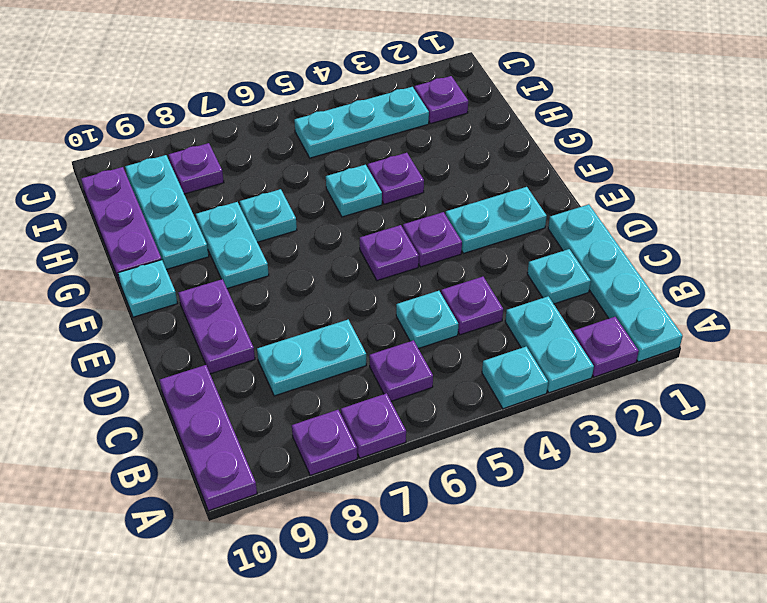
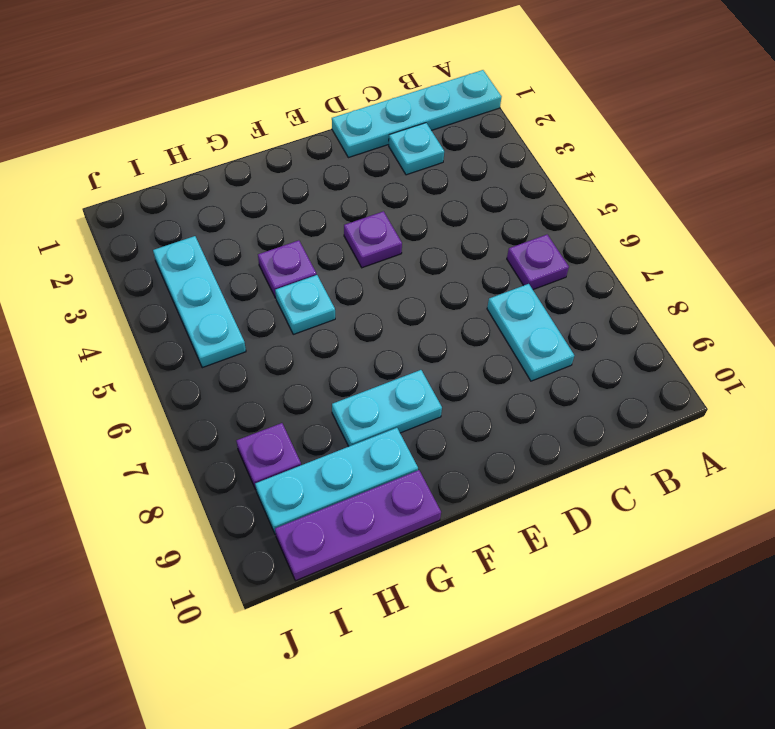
none -> purple plate A2 level 1
none -> cyan plate A3:B3 level 1
none -> cyan plate A4 level 1

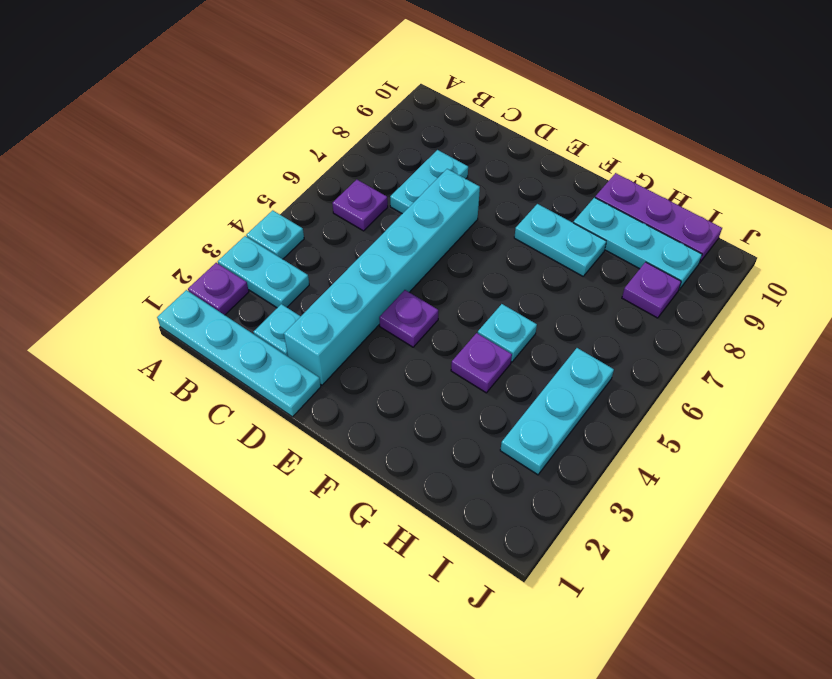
cyan brick D2:D7 level 1 -> none
none -> purple plate A7 level 1
none -> purple plate A8 level 1
none -> purple plate A10:C10 level 1

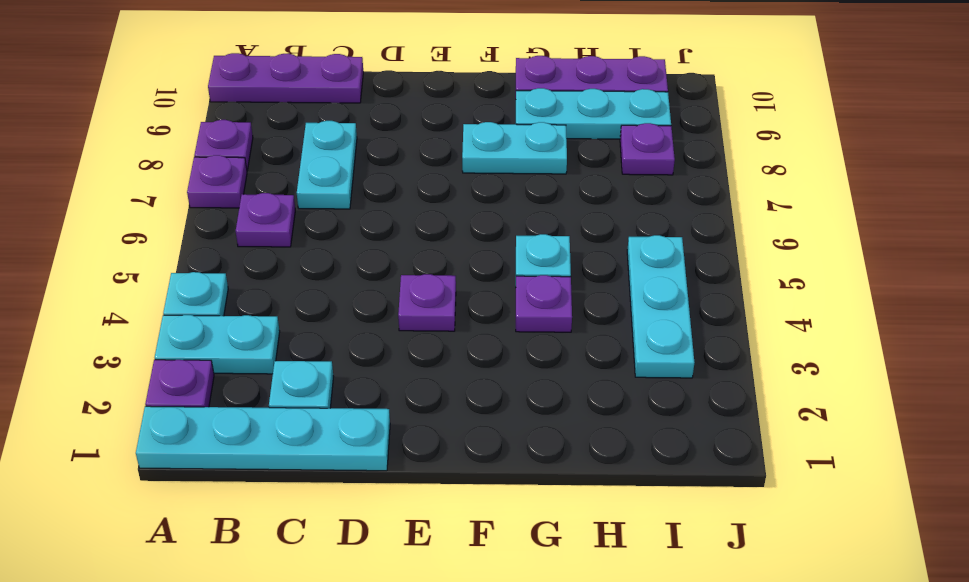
none -> purple plate C4 level 1
none -> cyan plate C5 level 1
none -> purple plate D9:E9 level 1

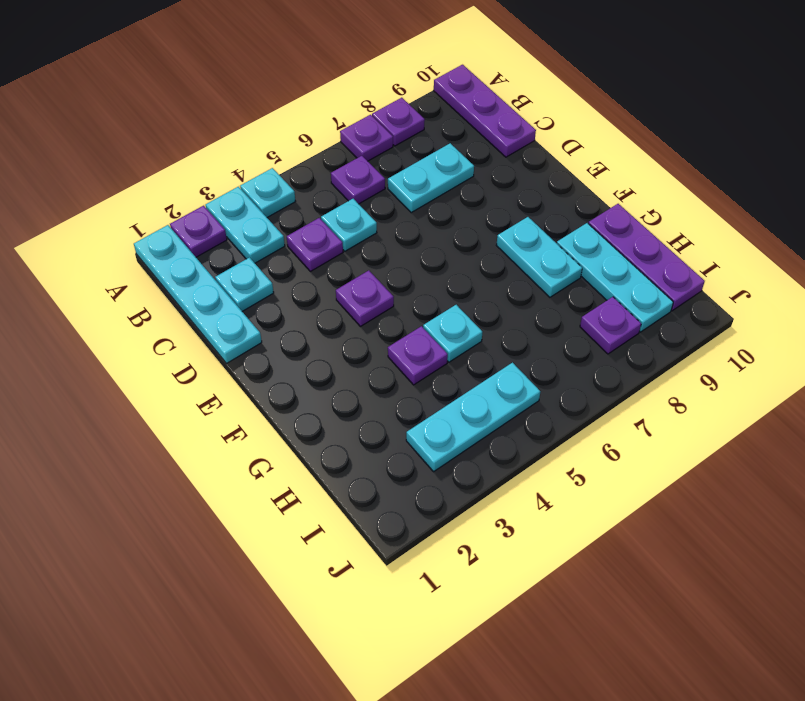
none -> purple plate D9:E9 level 1
none -> cyan plate E2:E3 level 1
none -> purple plate E5 level 1

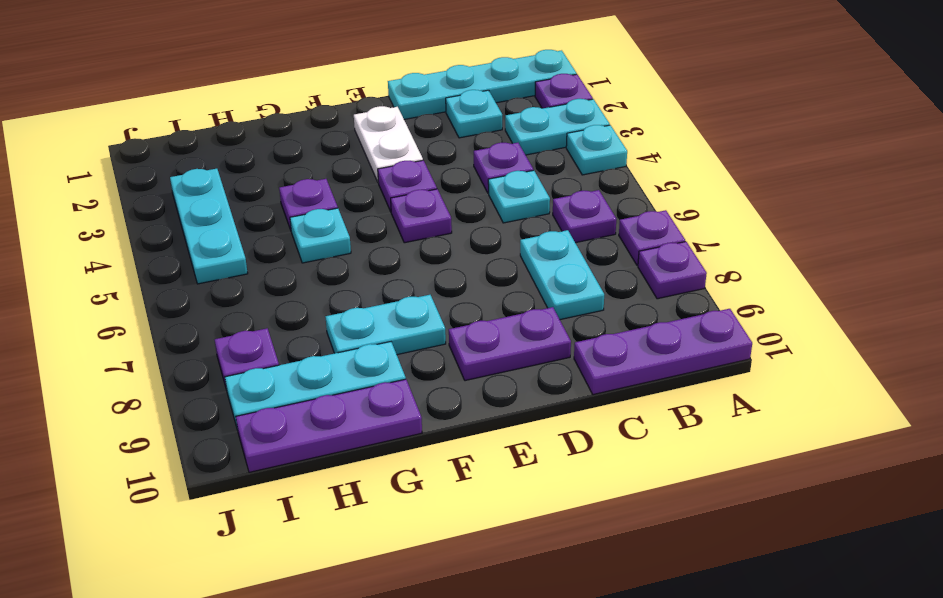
white plate E2:E3 level 1 -> cyan plate E2:E3 level 1
none -> cyan plate F10 level 1
none -> cyan plate G7 level 1
none -> purple plate I2 level 1

